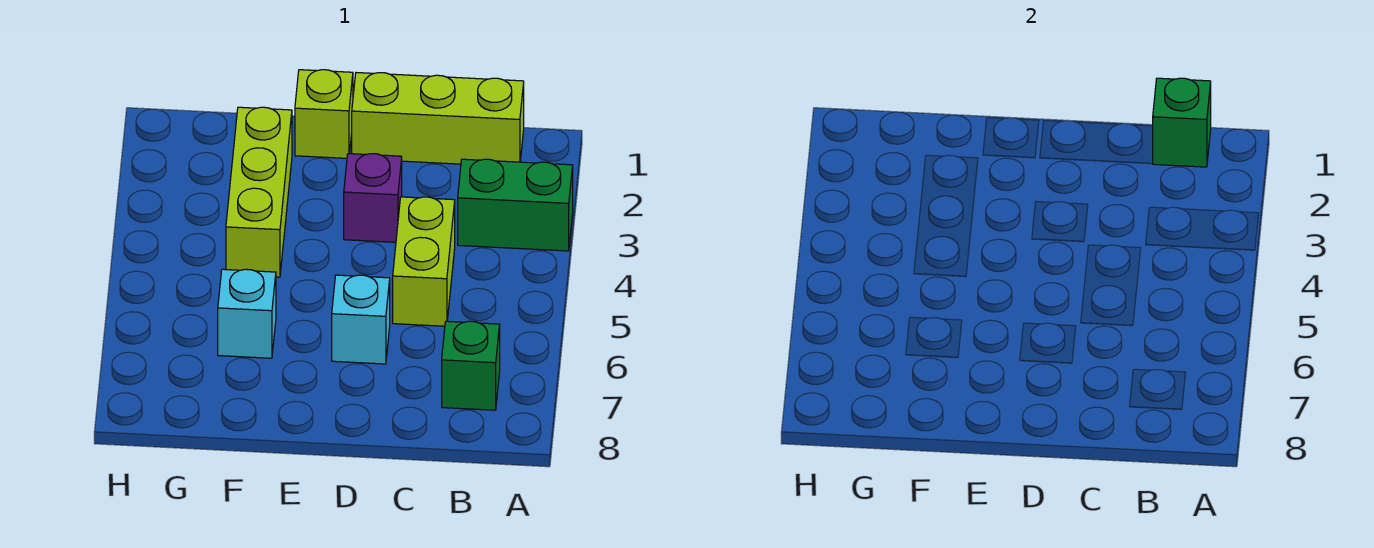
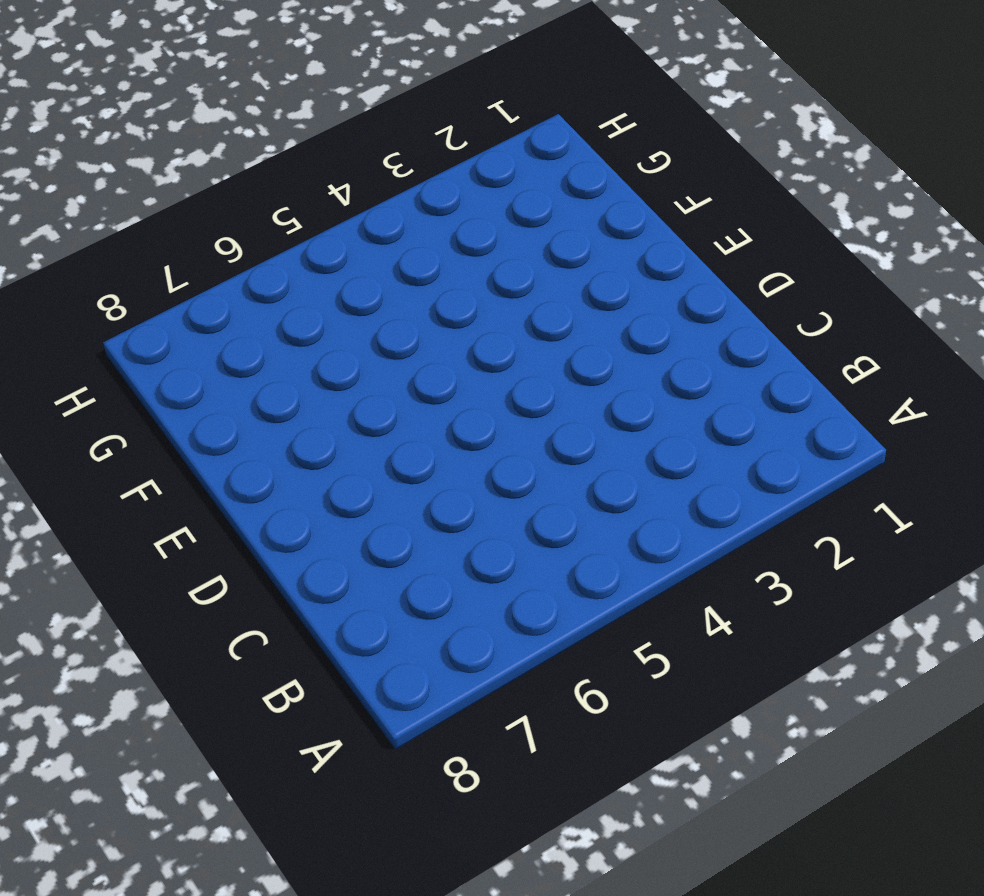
none -> green brick A3:B3 level 1
none -> lime brick B1:D1 level 1

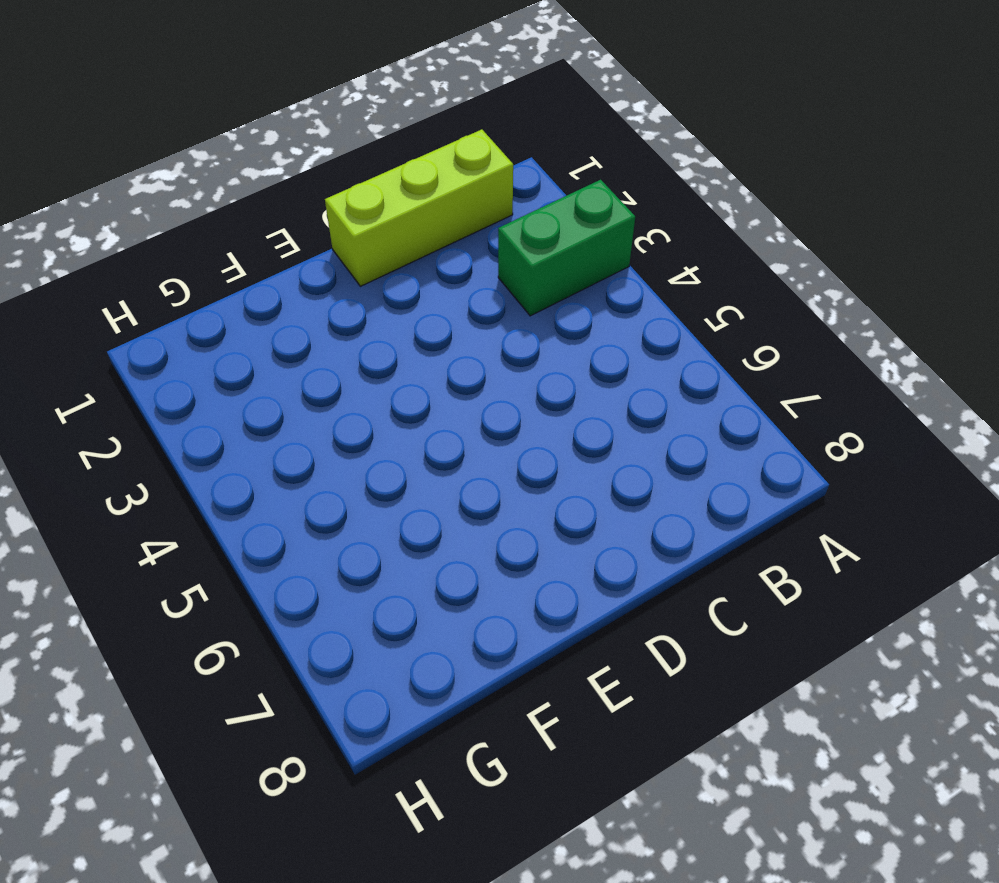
none -> green brick B7 level 1
none -> lime brick C4:C5 level 1

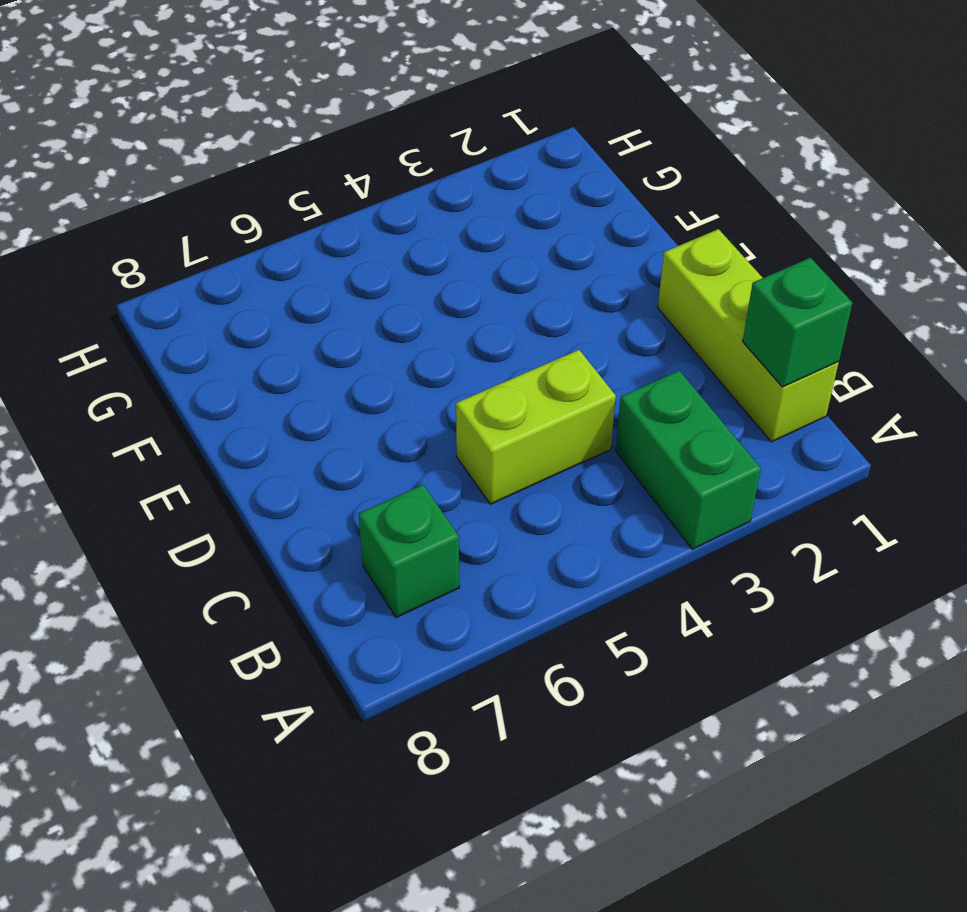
none -> purple brick D3 level 1
none -> cyan brick D6 level 1

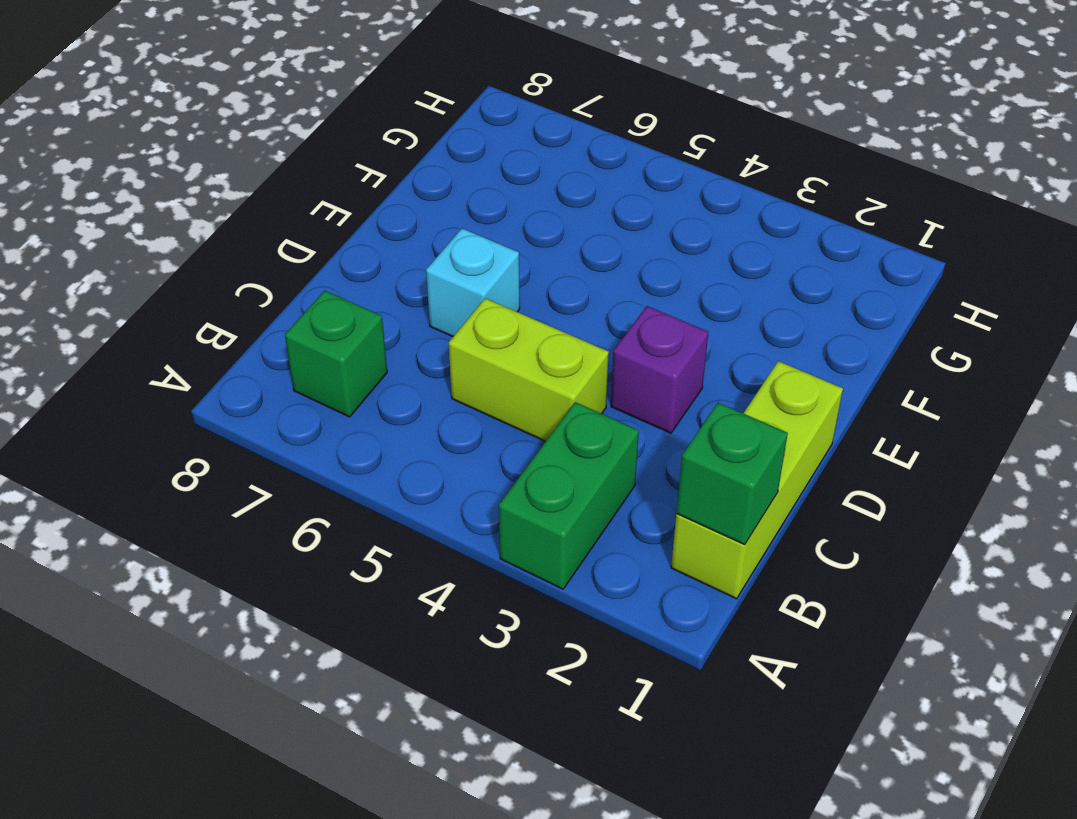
none -> lime brick E1 level 1
none -> lime brick F2:F4 level 1

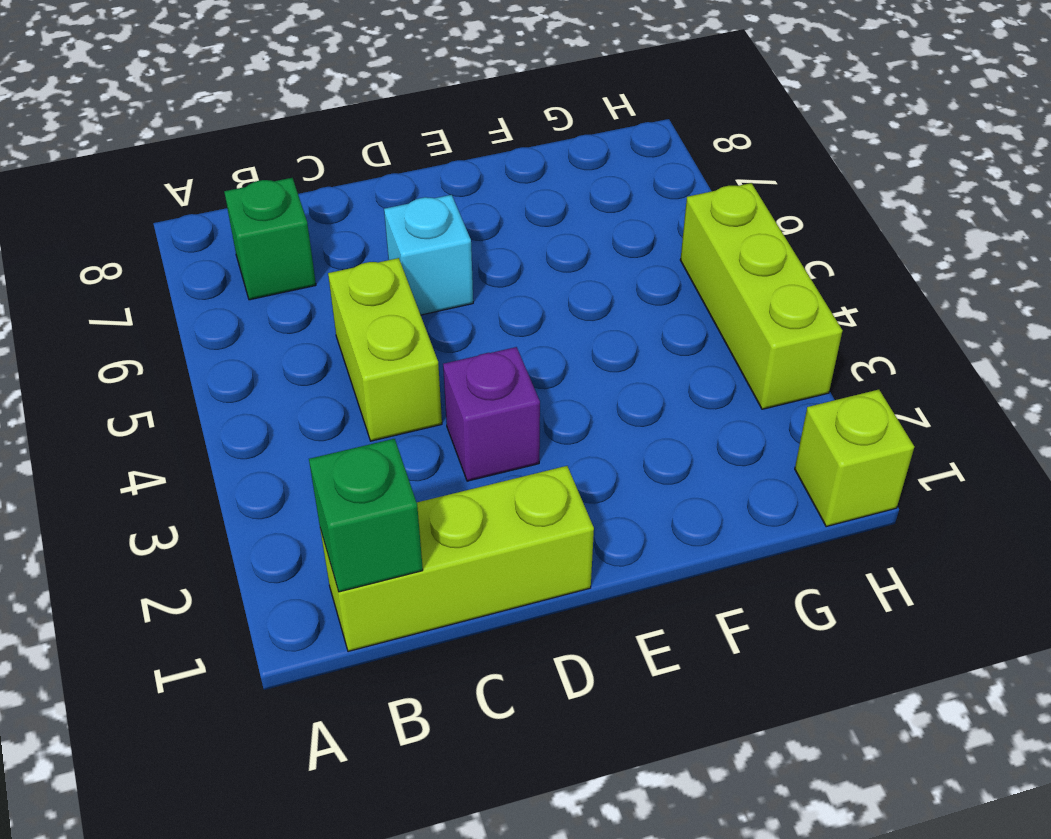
lime brick H1 level 1 -> lime brick E1 level 1
lime brick H3:H5 level 1 -> lime brick F2:F4 level 1
none -> green brick A3:B3 level 1
none -> cyan brick F6 level 1

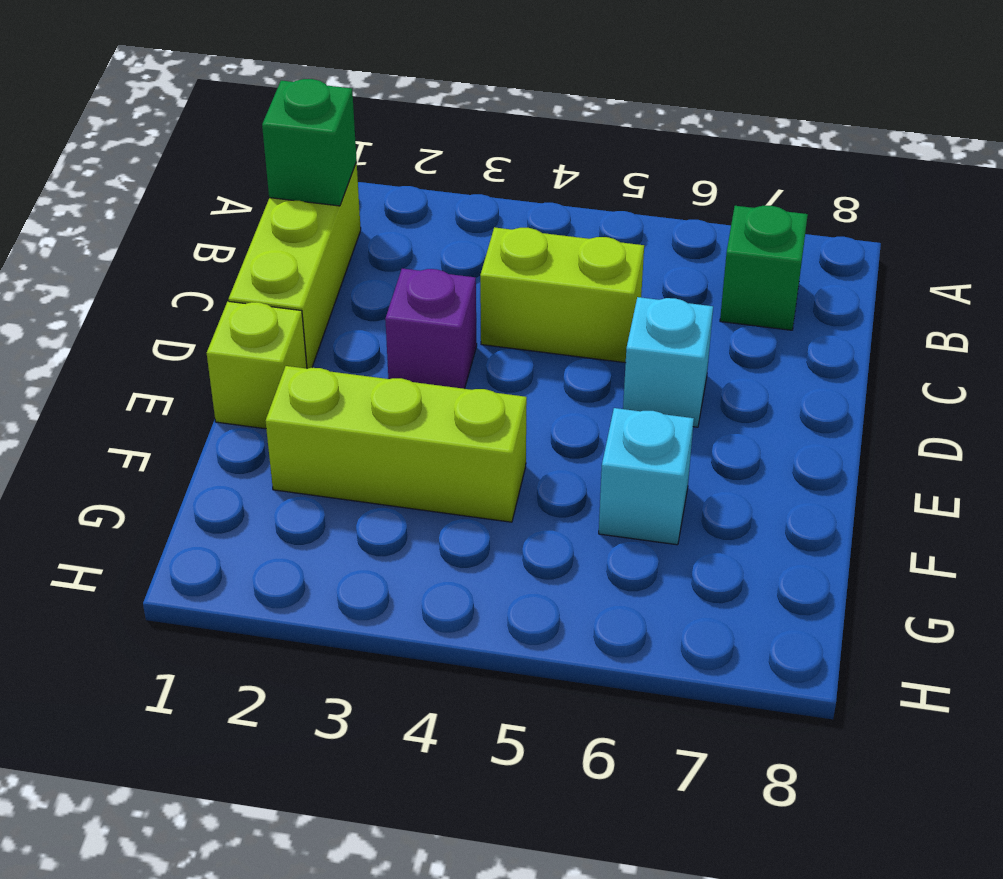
none -> green brick A3:B3 level 1

